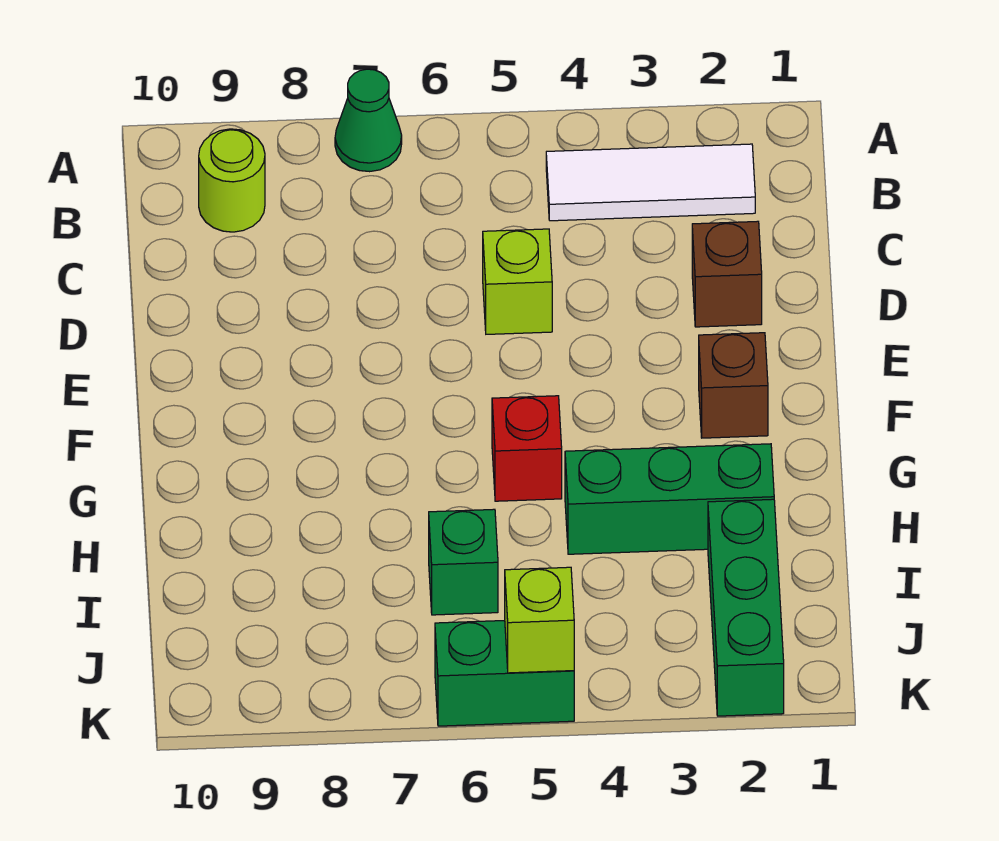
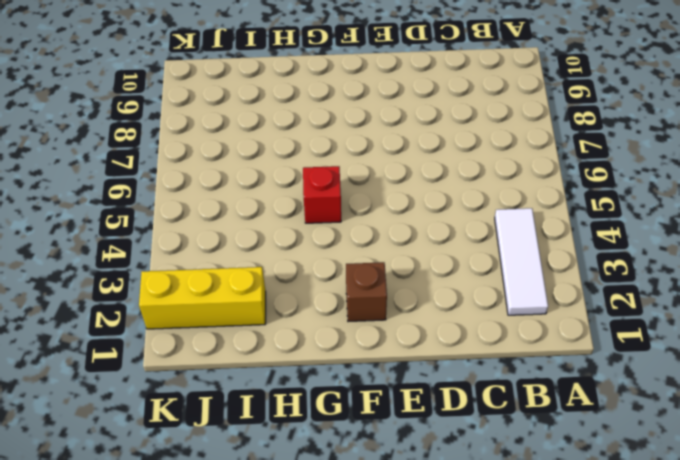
yellow brick I2:K2 level 1 -> green brick I2:K2 level 1
none -> green cone A7 level 1
none -> lime round brick B9 level 1
none -> brown brick D2 level 1

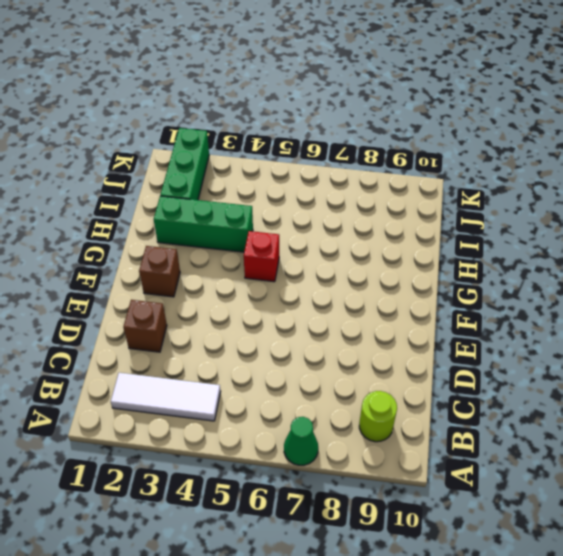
none -> lime brick D5 level 1
none -> green brick I6 level 1
none -> green brick K5:K6 level 1

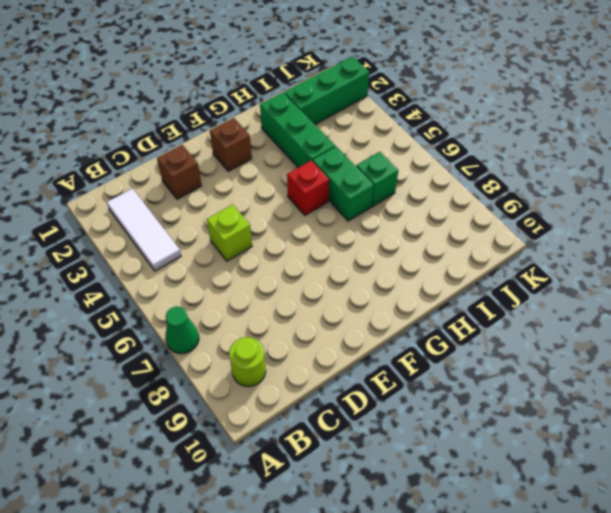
green brick H5:H6 level 1 -> green brick K5:K6 level 1
none -> lime brick K5 level 2

